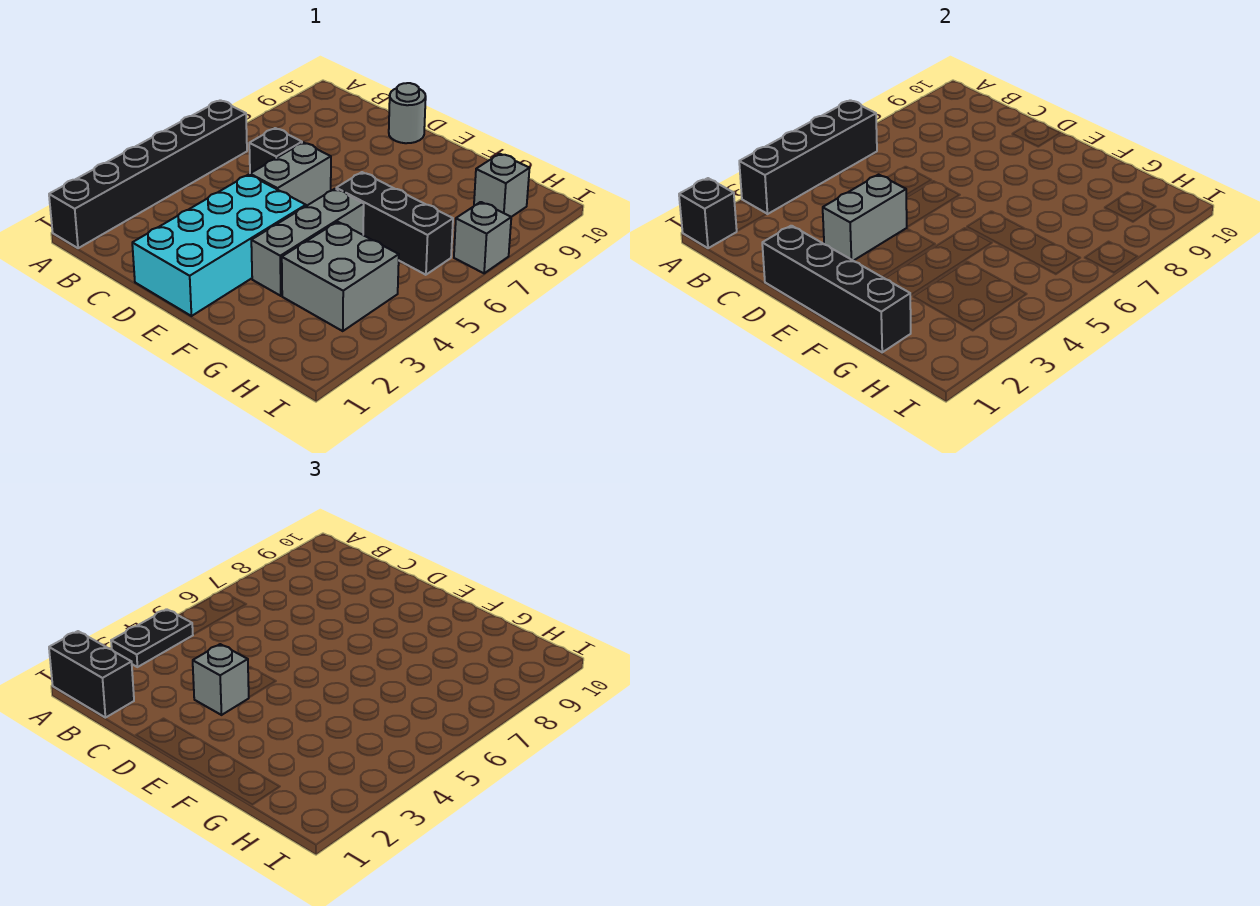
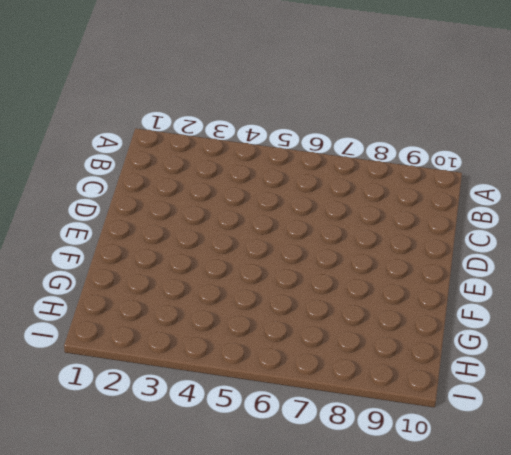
none -> black brick A1:A6 level 1
none -> black brick C6 level 1
none -> cyan brick D1:E4 level 1

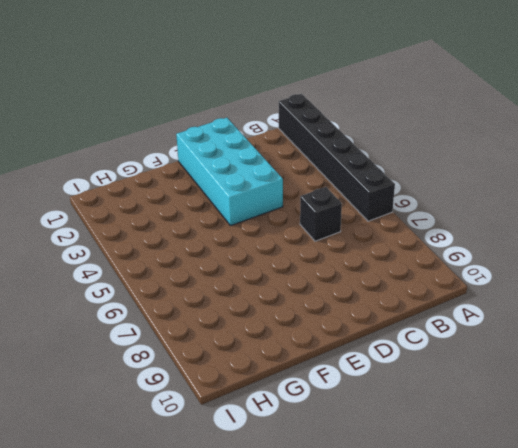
none -> grey brick D5:D6 level 1
none -> grey round brick D10 level 1
none -> grey brick F3:F5 level 1

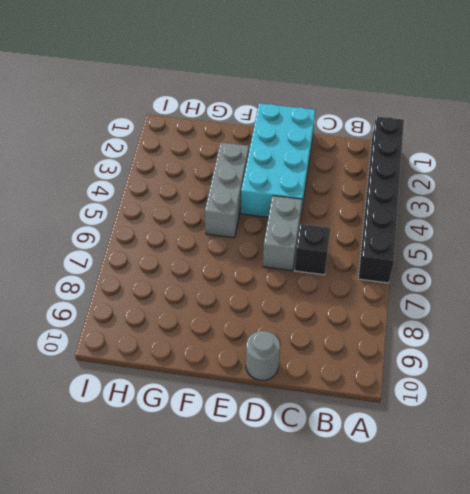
none -> black brick F6:H6 level 1
none -> grey brick G3:H4 level 1
none -> grey brick H9 level 1

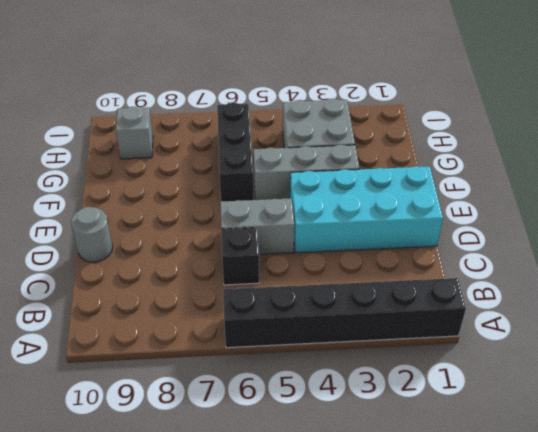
none -> grey brick I7 level 1
none -> black brick A1 level 2
none -> black brick A3:A6 level 2

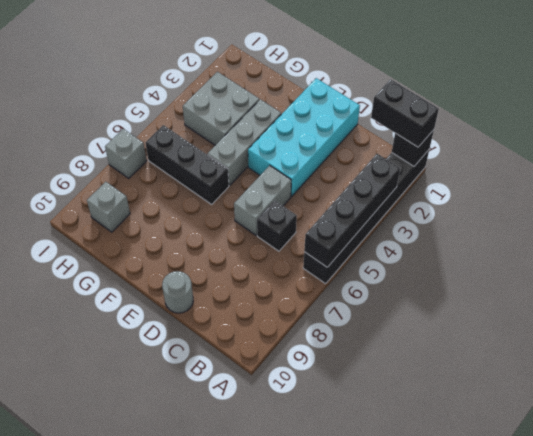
none -> black brick D1:G1 level 2
none -> grey brick D3:D4 level 2
none -> black plate A3:A4 level 3

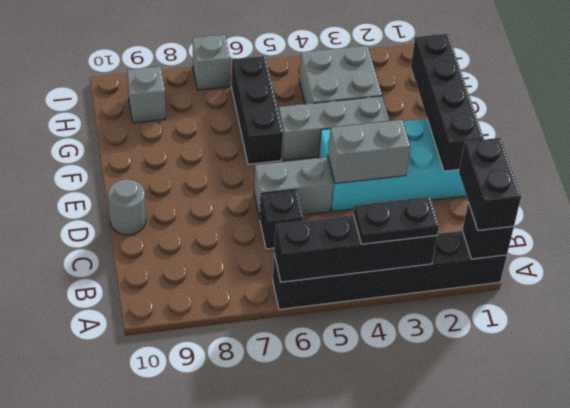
none -> grey brick D3 level 3

